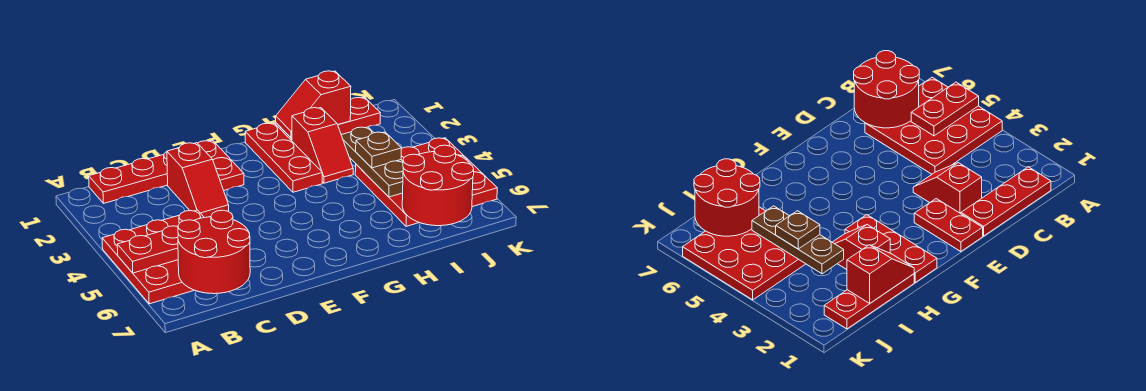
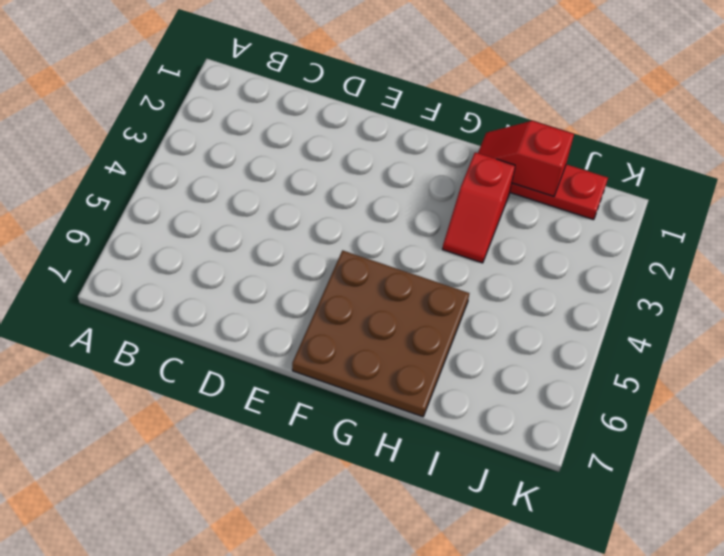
brown plate F5:H7 level 1 -> none
none -> red plate A4:C6 level 1
none -> red plate B1:D1 level 1
none -> red slope D2:D3 level 1 top 2

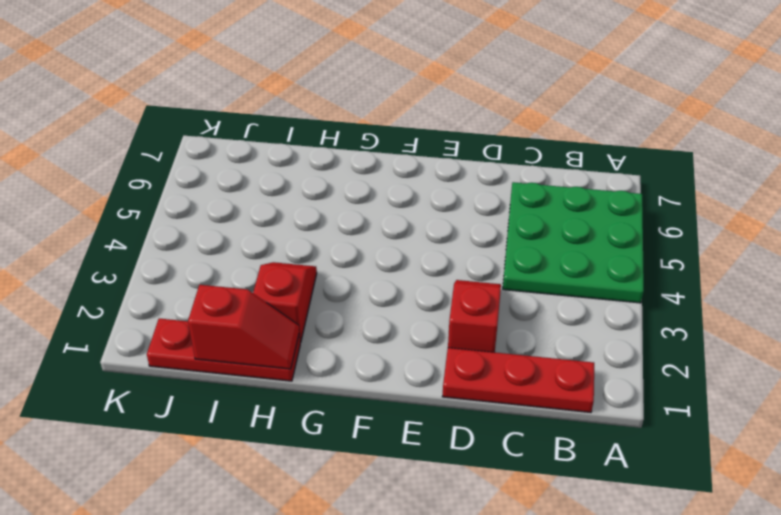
green plate A4:C6 level 1 -> red plate A4:C6 level 1
none -> red plate E1:E2 level 1
none -> red plate G1:G3 level 1
none -> red plate I4:K6 level 1

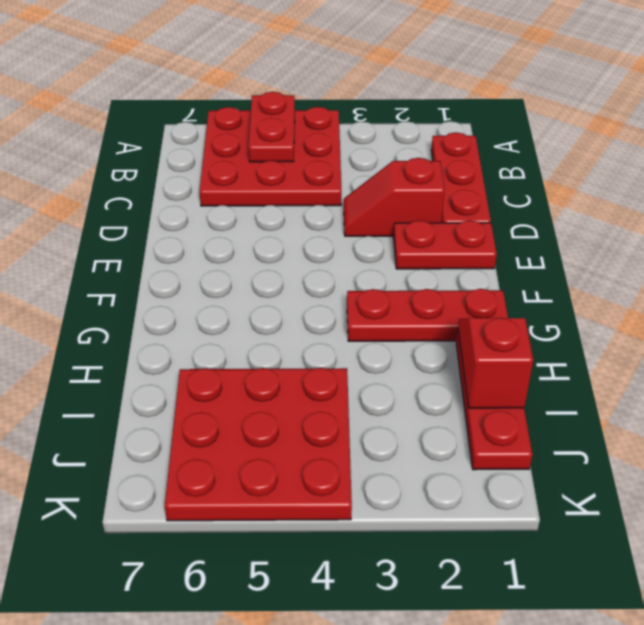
none -> red slope H2:H3 level 1 top 2
none -> red round brick B6:C7 level 2
none -> brown plate I3:I5 level 2

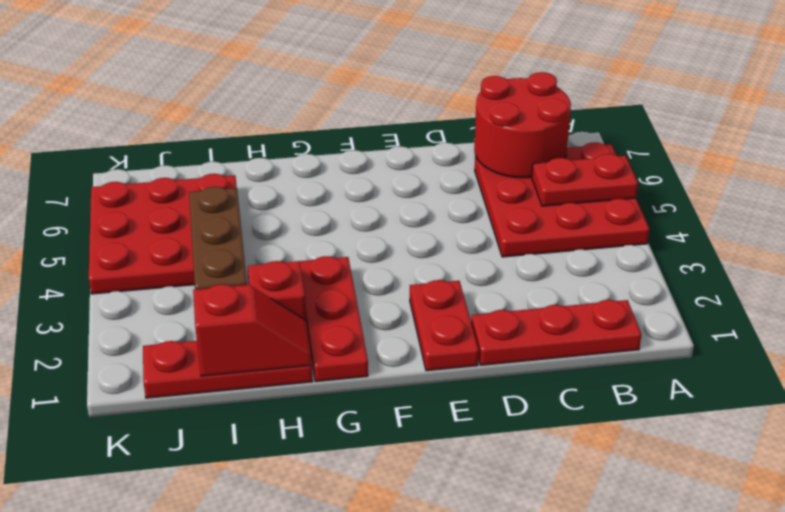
none -> red slope D2:D3 level 1 top 2
none -> red round brick I6:J7 level 2
none -> brown plate I4 level 3

